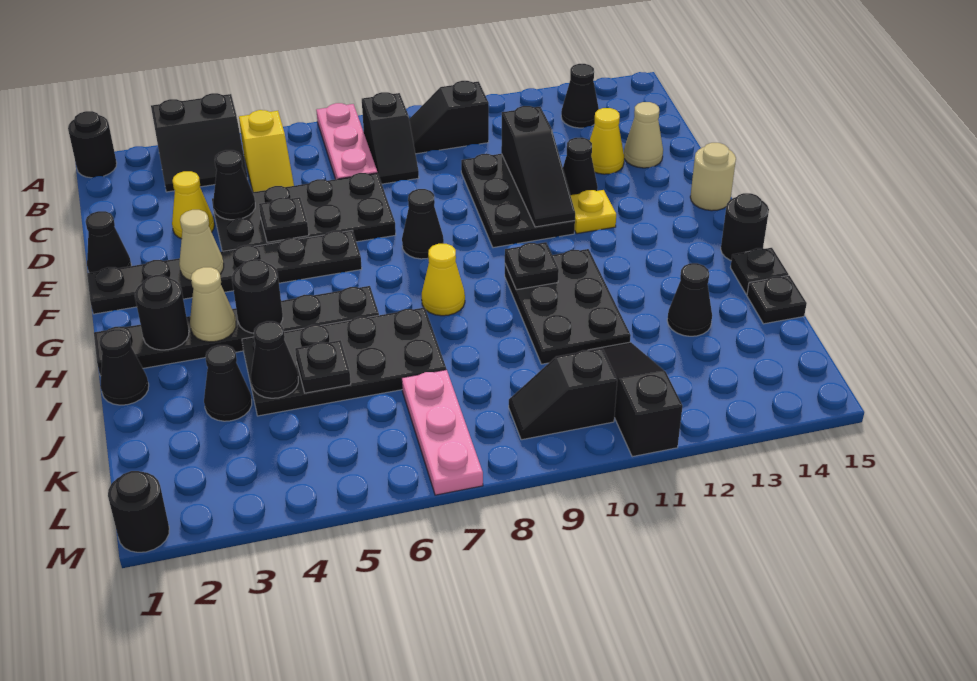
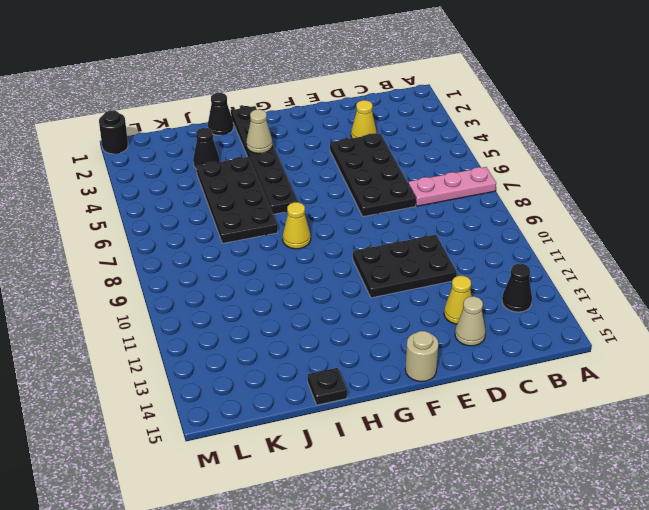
none -> black round brick A1 level 1
none -> black slope A3:B4 level 1 top A
none -> yellow slope B5:C5 level 1 top B
none -> black slope B8:C8 level 1 top B

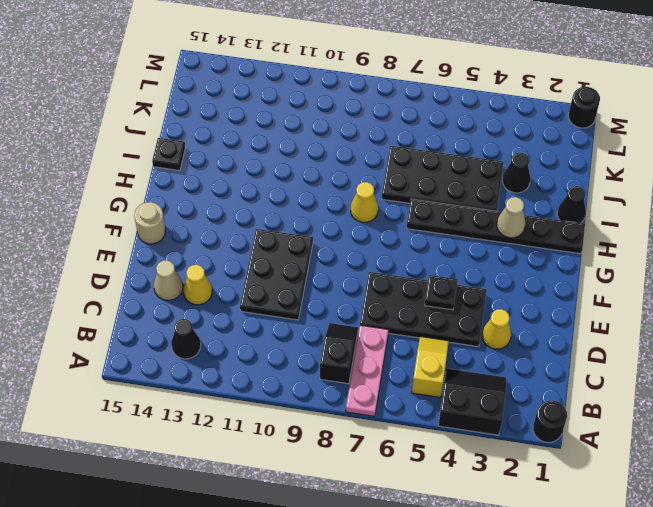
none -> black slope B9:B10 level 1 top 10
none -> black cone E1 level 1
none -> black cone E12 level 1
none -> black plate F1:F6 level 1

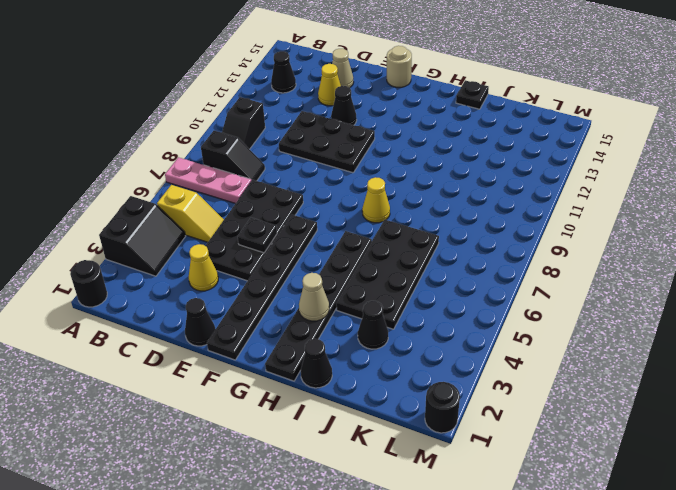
none -> black cone F8 level 1
none -> yellow plate F12 level 1
none -> black plate H10:J11 level 1
none -> black round brick H15 level 1

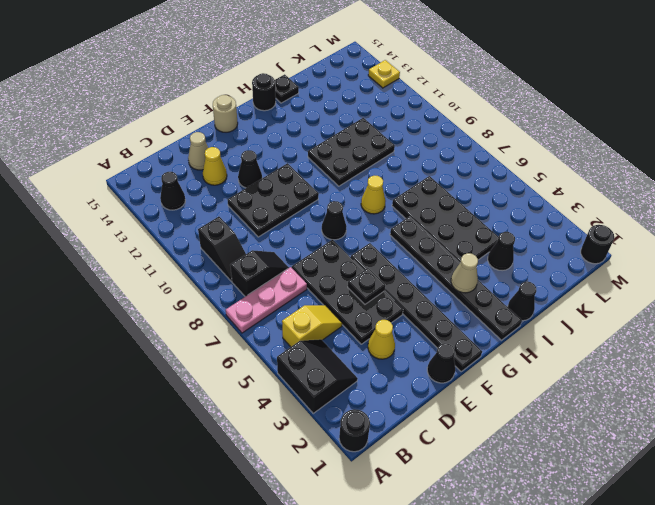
yellow plate M13 level 1 -> yellow plate F12 level 1
none -> black cone J13 level 1
none -> black plate J15 level 1
none -> pink plate K7:M7 level 1
none -> black slope K11:M11 level 1 top M

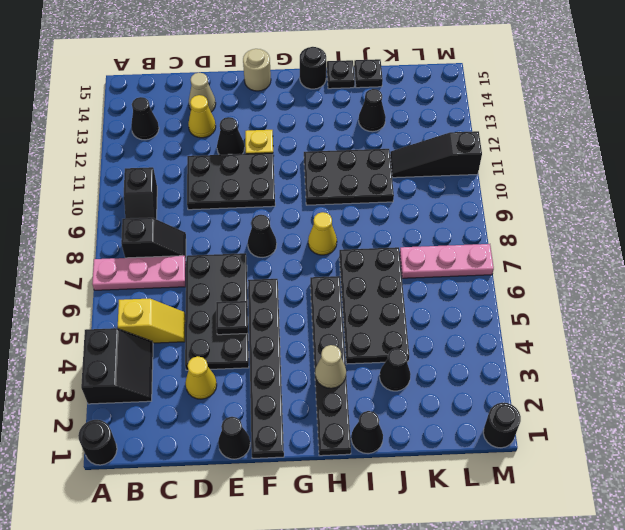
none -> black slope L9:L10 level 1 top 10
none -> black cone D4 level 2
none -> black slope D11:F11 level 2 top D
none -> tan cone F3 level 2

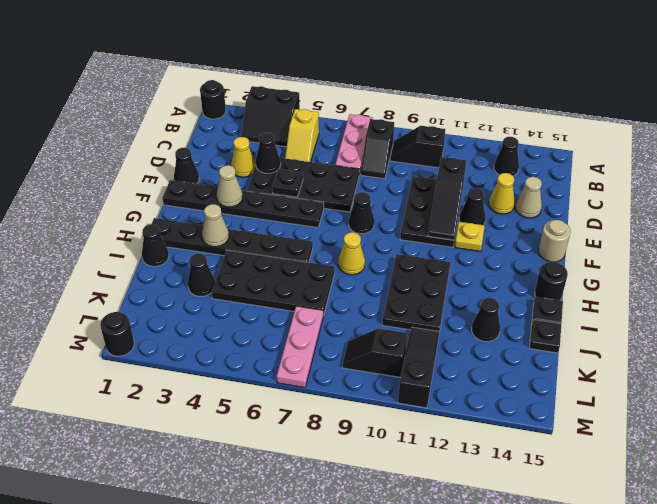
none -> black round brick H2 level 2
none -> black round brick H4 level 2
none -> black plate H10 level 2
none -> black cone J4 level 2

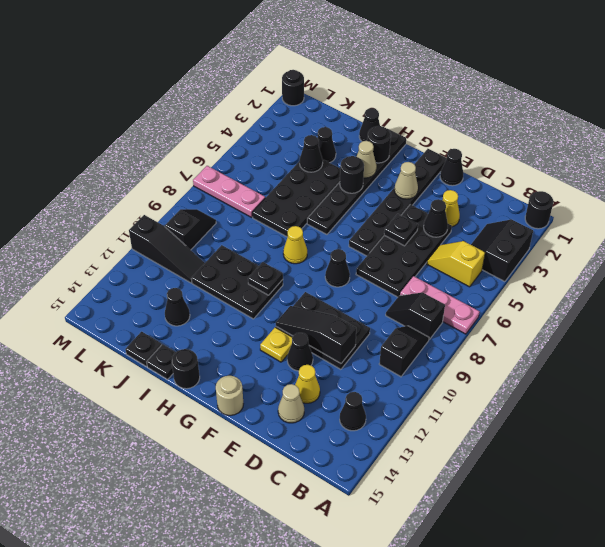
none -> black plate J5 level 2

